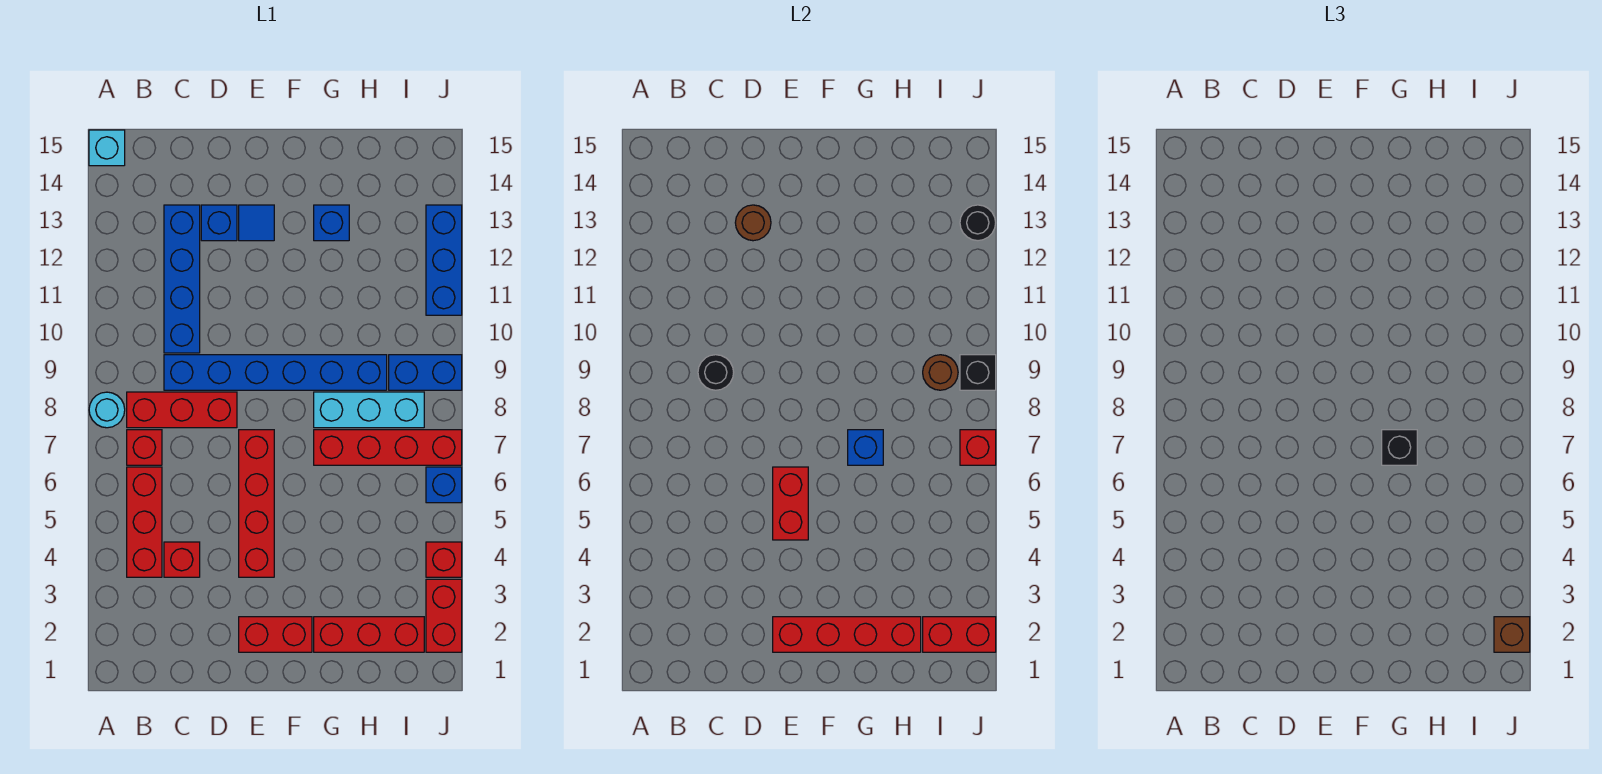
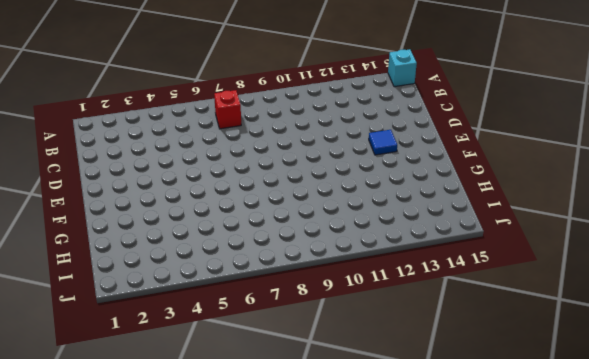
none -> cyan round brick A8 level 1
none -> red brick B4:B6 level 1
none -> red brick B8:D8 level 1
none -> red brick C4 level 1

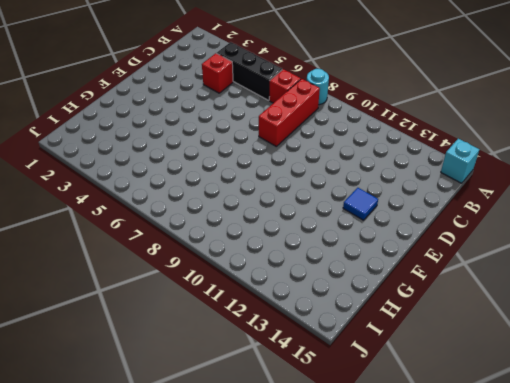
black brick B4:B6 level 1 -> red brick B4:B6 level 1
none -> blue brick C9:H9 level 1
none -> blue brick C10:C13 level 1
none -> blue brick D13 level 1
none -> red brick E2:F2 level 1

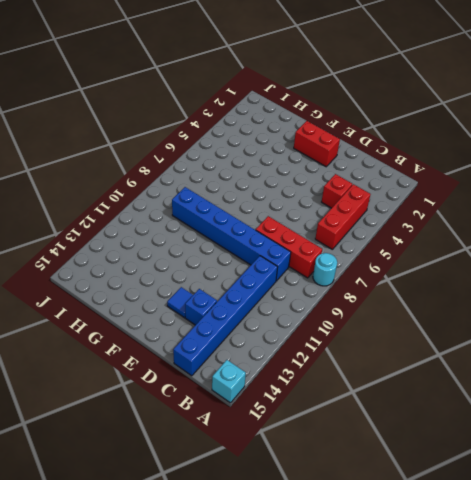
blue brick C10:C15 level 1 -> blue brick C10:C13 level 1
none -> red brick B7 level 1
none -> red brick E4:E7 level 1
none -> red brick G2:I2 level 1
none -> red brick G7:J7 level 1

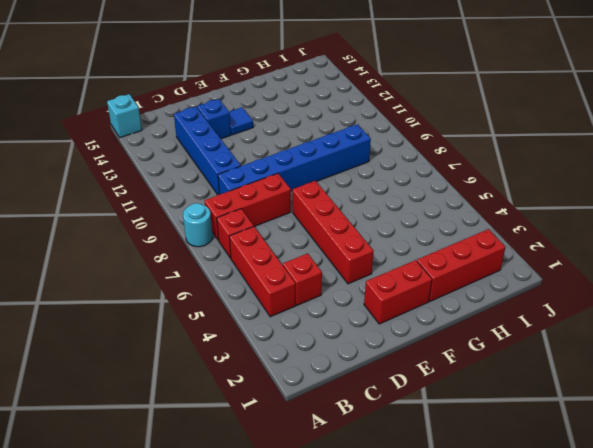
none -> red brick G7:J7 level 1
none -> cyan brick G8:I8 level 1
none -> blue brick G13 level 1
none -> blue brick I9:J9 level 1

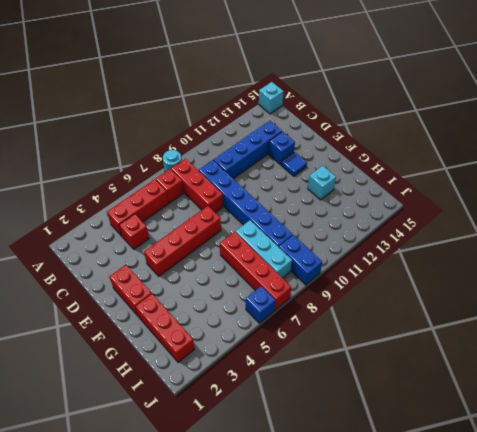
cyan brick G13 level 1 -> blue brick G13 level 1
none -> red brick J2:J3 level 1
none -> red brick J4 level 1
none -> blue brick J11:J13 level 1
none -> black round brick C9 level 2

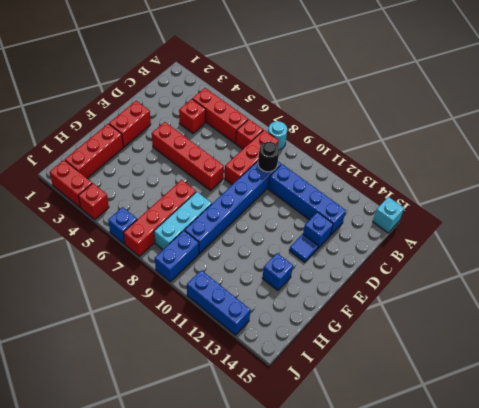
none -> brown round brick D13 level 2
none -> red brick E2:H2 level 2
none -> red brick E5:E6 level 2
none -> blue brick G7 level 2

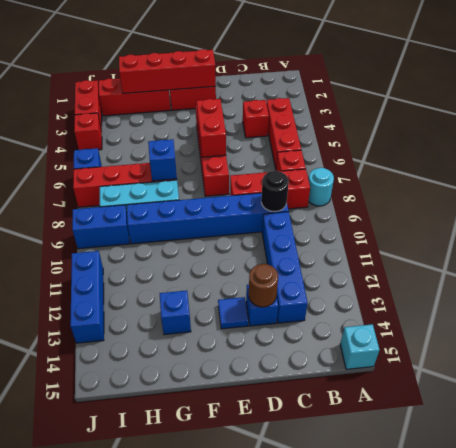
none -> red brick I2:J2 level 2
none -> brown round brick I9 level 2
none -> red brick J7 level 2
none -> black brick J9 level 2

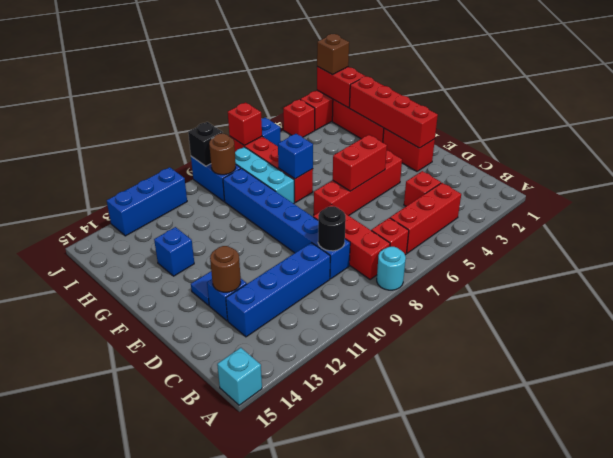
none -> black round brick J13 level 2
none -> black brick G7 level 3

